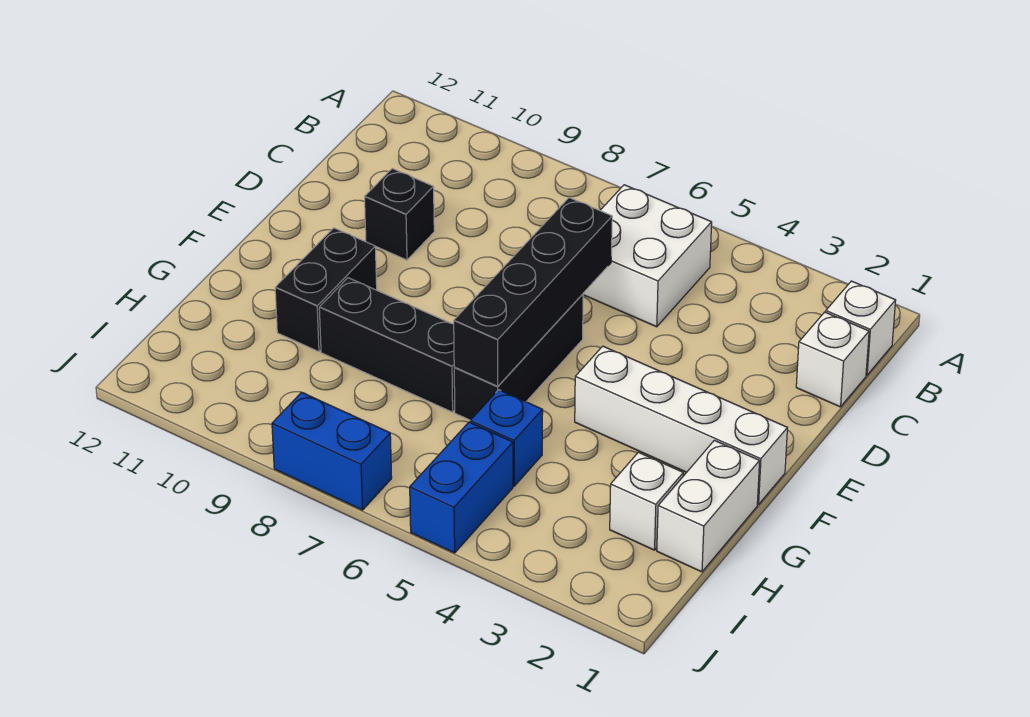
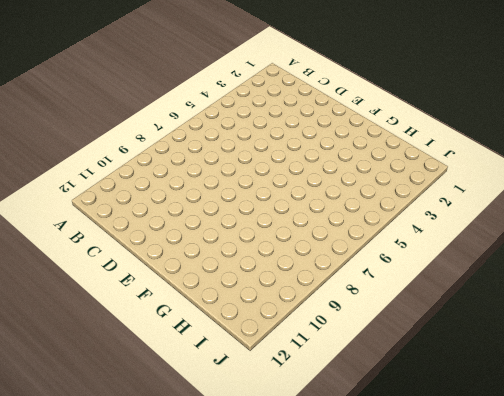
none -> white brick B1 level 1
none -> white brick B5:C6 level 1
none -> white brick C1 level 1

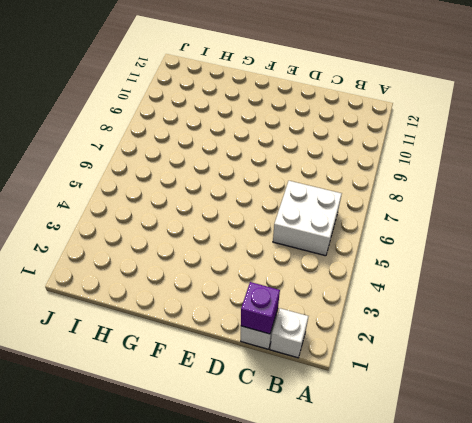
purple brick C1 level 2 -> none
none -> black brick D10 level 1
none -> black brick E6:G6 level 1
none -> white brick F1:F4 level 1

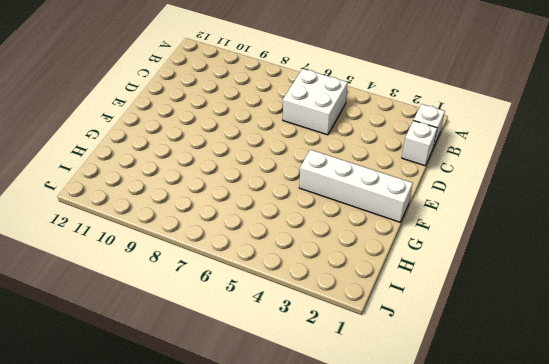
none -> black brick D10 level 1
none -> black brick E6:G6 level 1
none -> black brick F10:G10 level 1

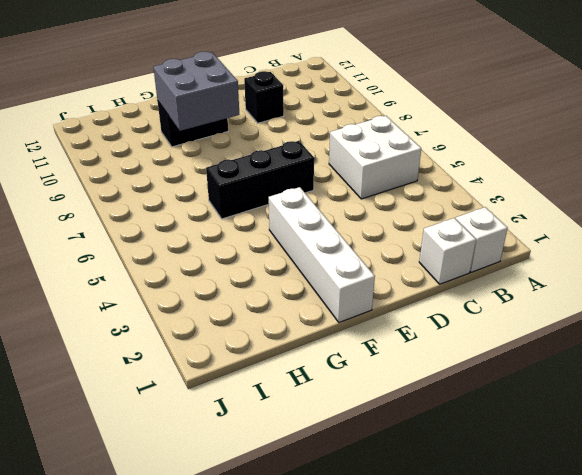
grey brick F9:G10 level 2 -> none
none -> white brick G1:H1 level 1
none -> black brick G7:G9 level 1
none -> white brick H2 level 1

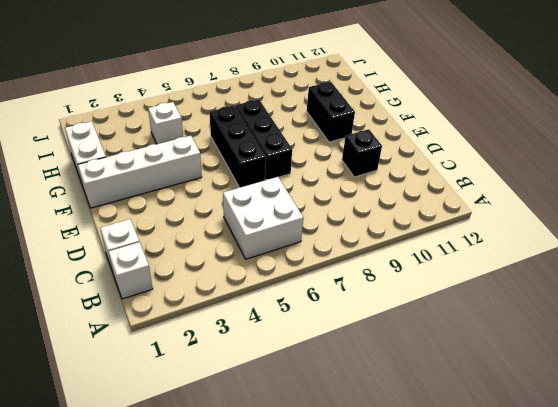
black brick E7:G7 level 1 -> black brick G7:G9 level 1
white brick H4 level 1 -> white brick H2 level 1
none -> blue brick H5 level 1
none -> blue brick I5:J5 level 1
none -> blue brick J7:J8 level 1

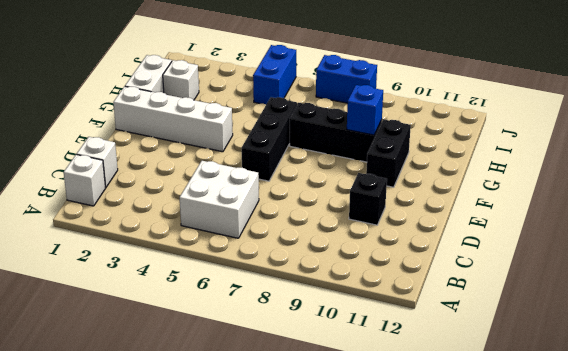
blue brick G9 level 2 -> blue brick H5 level 1
none -> black brick D6:G6 level 2

